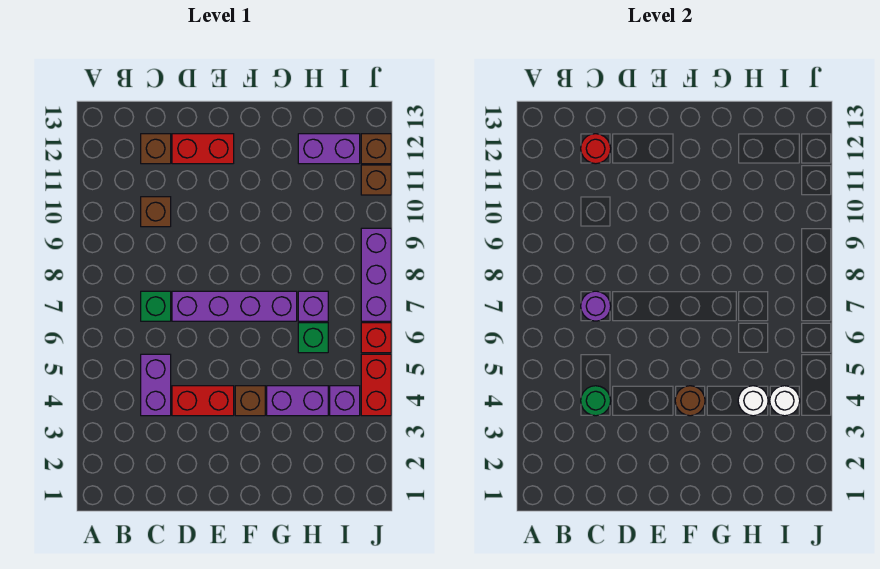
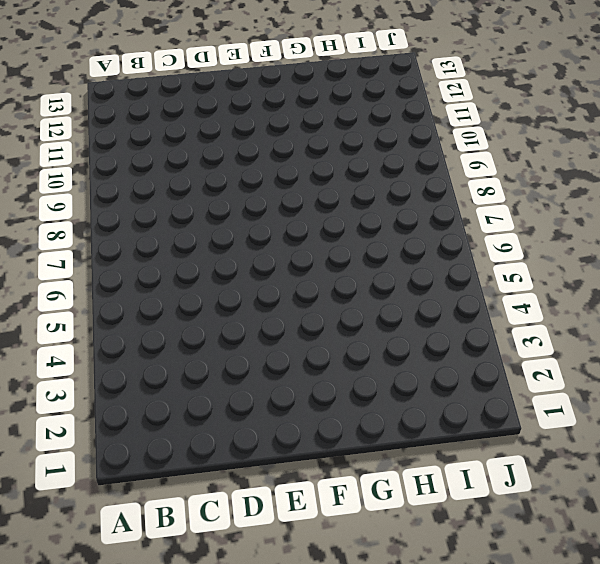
none -> purple brick C4:C5 level 1
none -> green brick C7 level 1
none -> brown brick C10 level 1

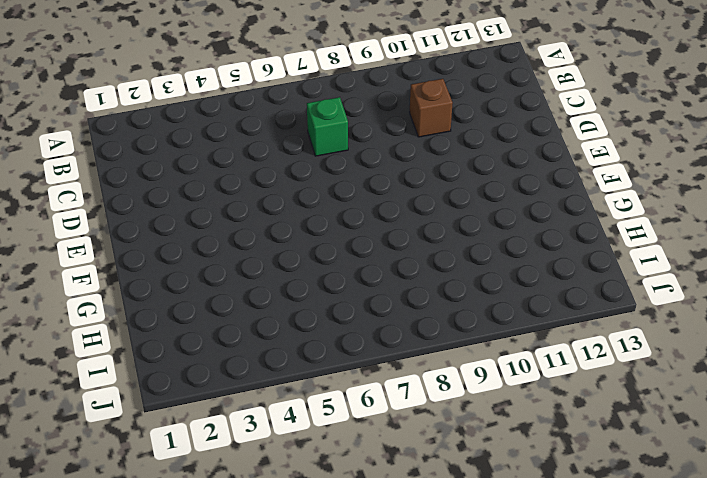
none -> purple brick C4:C5 level 1
none -> brown brick C12 level 1
none -> red brick D4:E4 level 1

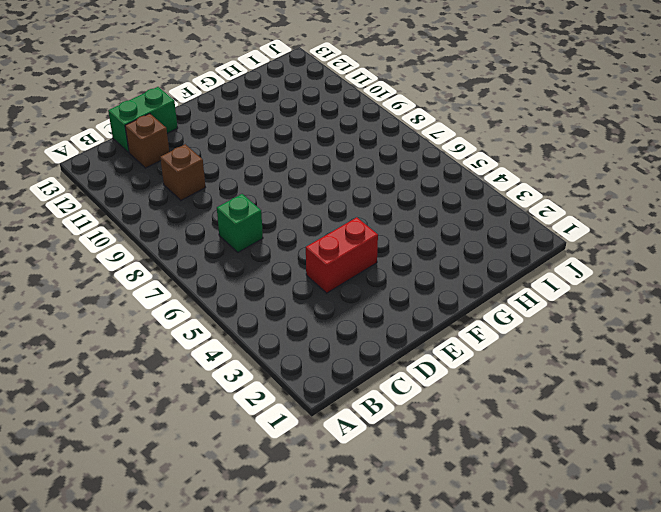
green brick C13:D13 level 1 -> none
none -> purple brick C4:C5 level 1
none -> purple brick D7:G7 level 1
none -> red brick D12:E12 level 1

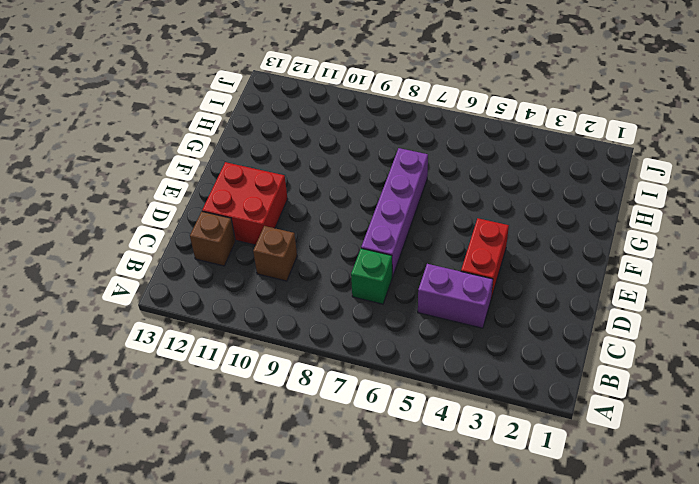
red brick D11:E12 level 1 -> red brick D12:E12 level 1
none -> brown brick F4 level 1
none -> purple brick G4:H4 level 1
none -> green brick H6 level 1

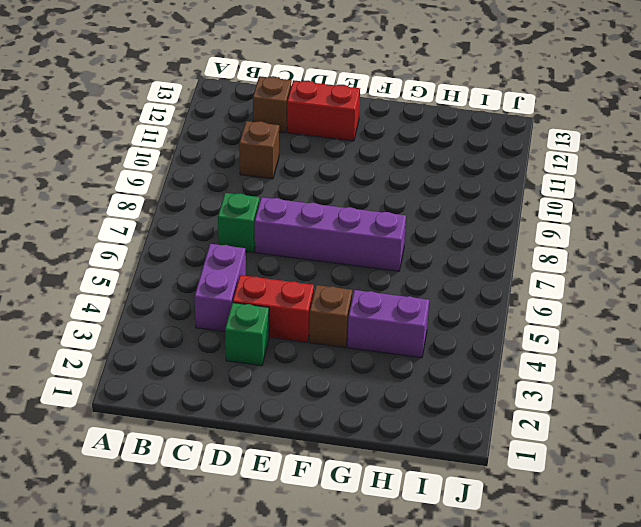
green brick D3 level 1 -> green brick H6 level 1
none -> purple brick H7 level 1
none -> purple brick H12:I12 level 1
none -> purple brick I4 level 1

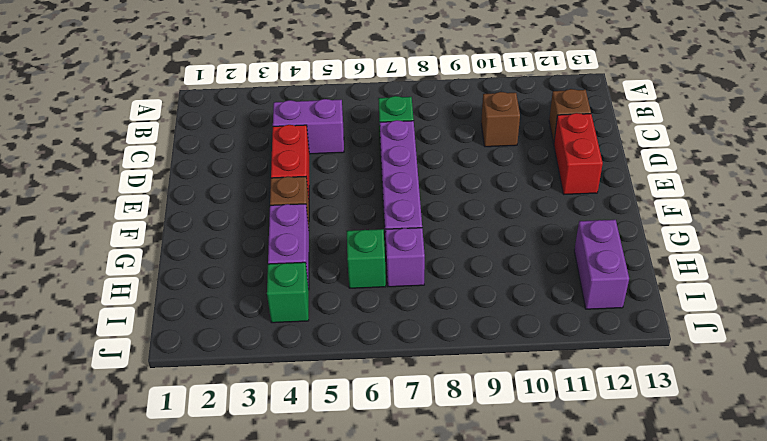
green brick I4 level 1 -> purple brick I4 level 1
none -> red brick J4:J5 level 1
none -> red brick J6 level 1
none -> purple brick J7:J9 level 1

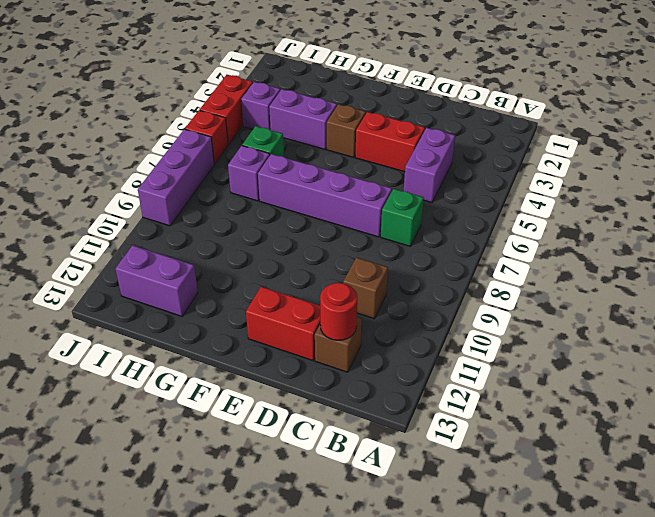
none -> brown brick J11 level 1
none -> brown brick J12 level 1
none -> green round brick C4 level 2

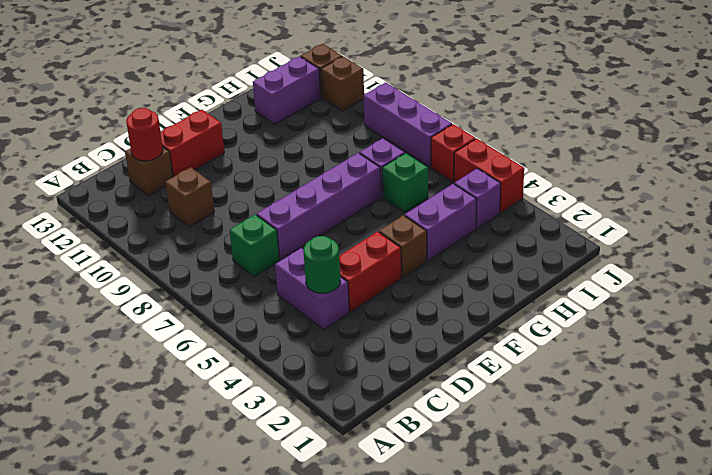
none -> purple round brick C7 level 2
none -> brown round brick F4 level 2
none -> white round brick H4 level 2

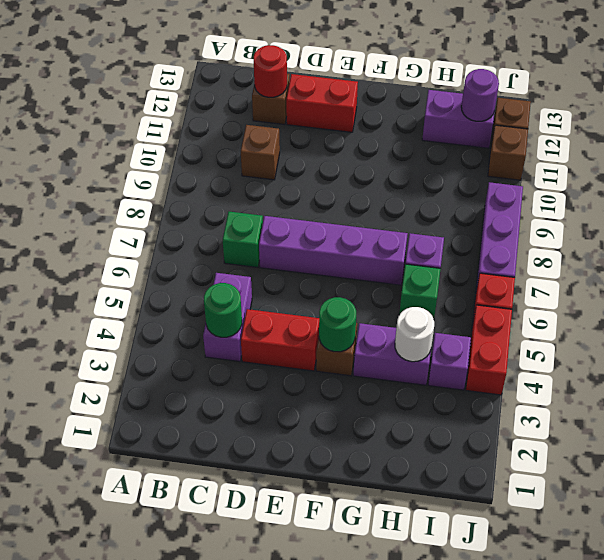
green round brick F4 level 2 -> brown round brick F4 level 2
purple round brick I12 level 2 -> purple round brick C7 level 2
none -> white round brick I4 level 2

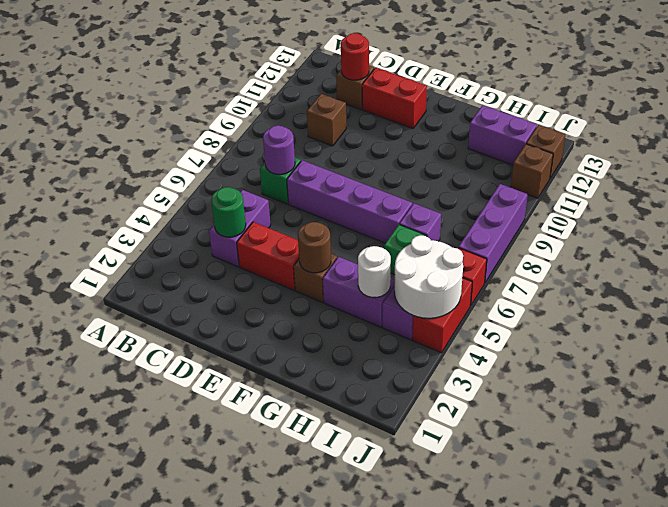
white round brick I4:J5 level 2 -> white round brick I4 level 2

